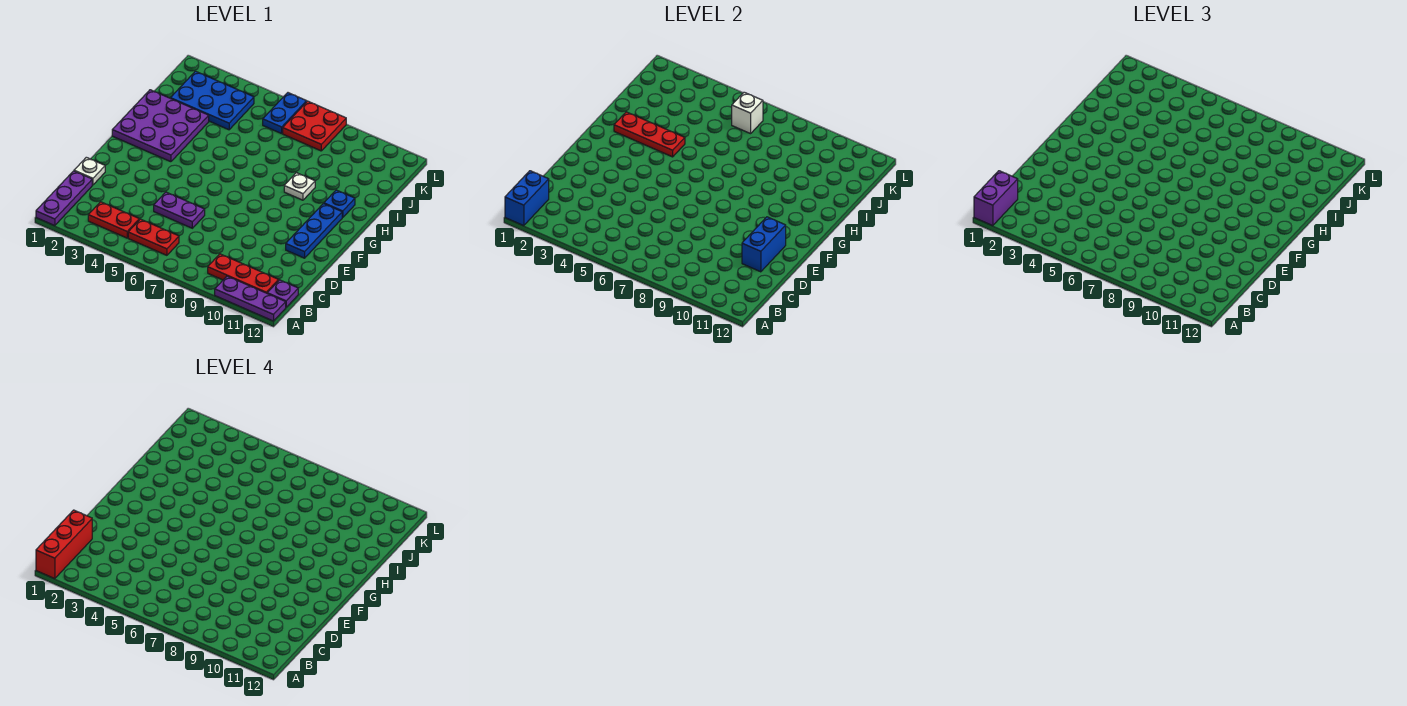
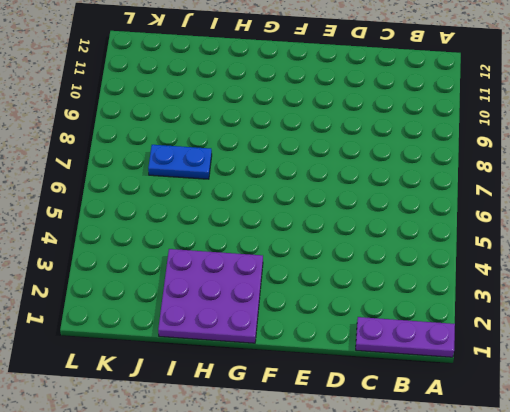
blue plate I7:J7 level 1 -> blue plate K6:L6 level 1
none -> purple plate A10:A12 level 1
none -> red plate B3:B4 level 1
none -> red plate B5:B6 level 1

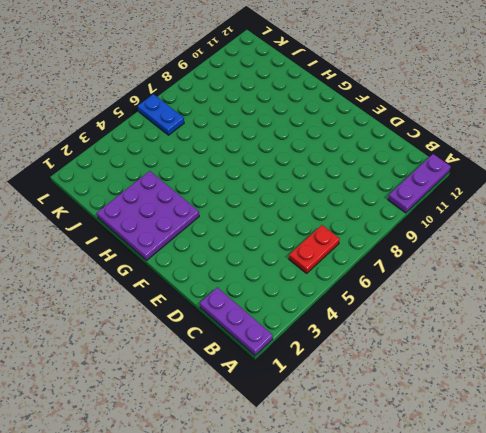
none -> red plate B3:B4 level 1
none -> red plate B9:B11 level 1
none -> purple plate B12 level 1

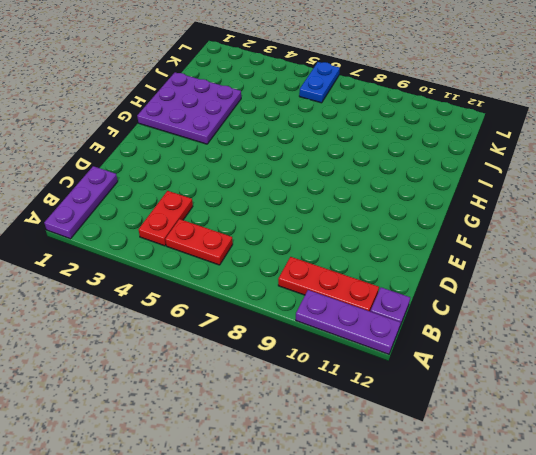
red plate B4:C4 level 1 -> red plate B3:B4 level 1
none -> white plate D1 level 1
none -> purple plate D5:D6 level 1
none -> blue plate E11:G11 level 1

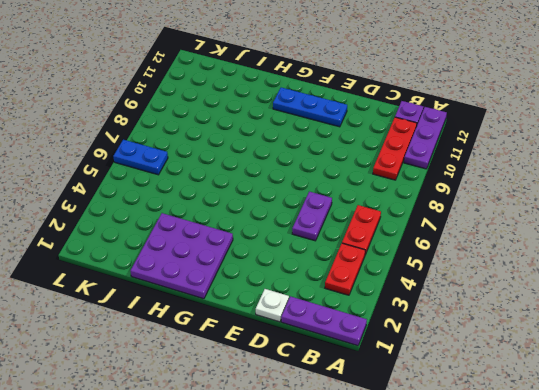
none -> white plate H9 level 1
none -> blue plate H11 level 1
none -> blue plate J2:K4 level 1

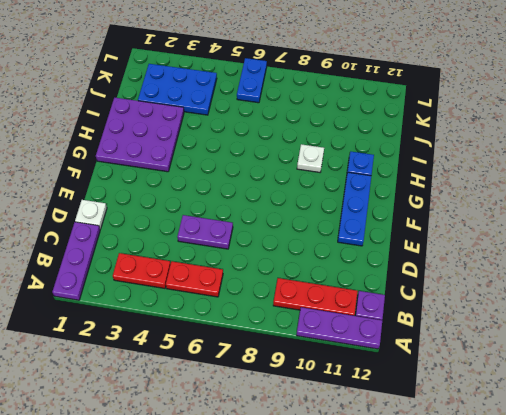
none -> red plate K7:L8 level 1
none -> blue brick A1:B1 level 2
none -> blue brick D11:E11 level 2

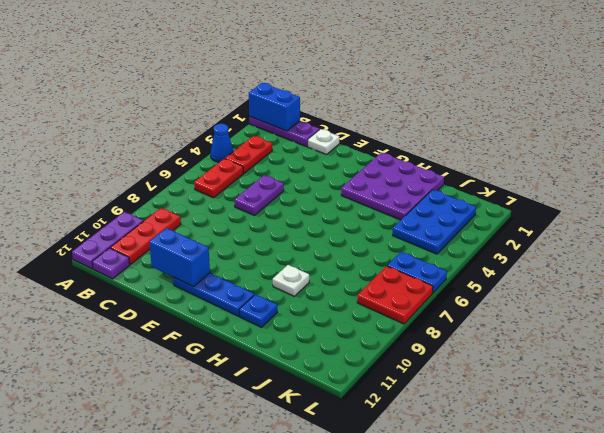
blue cone A4 level 1 -> none
none -> red plate H2:H4 level 2
none -> white brick K6 level 2
none -> purple brick A1:B1 level 3

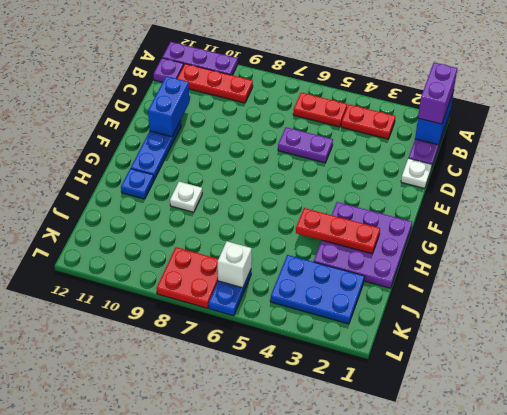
none -> red brick A1:C1 level 4

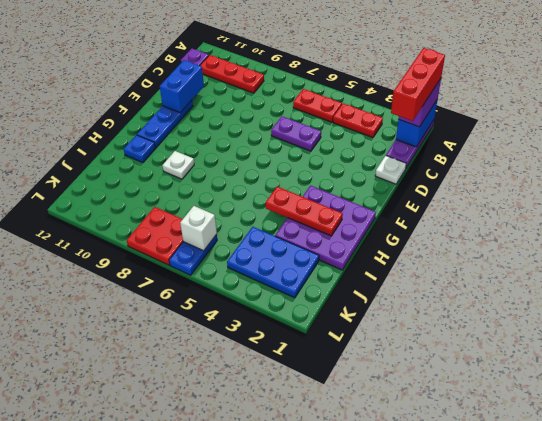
none -> purple plate A10:A12 level 1

